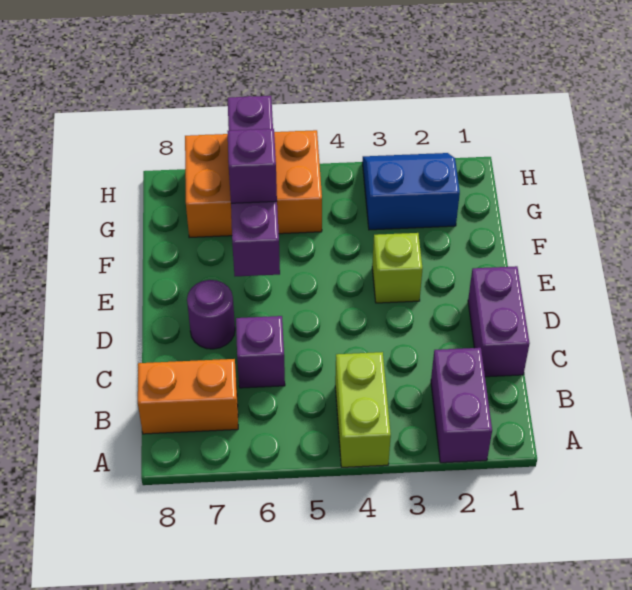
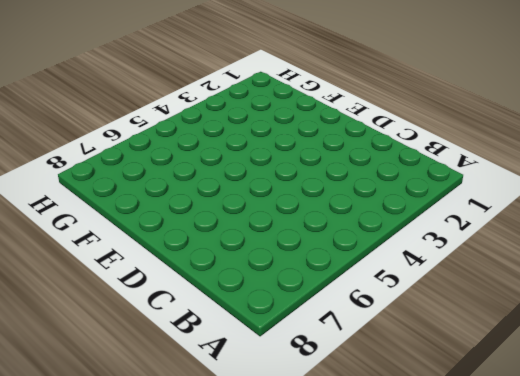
none -> purple brick A2:B2 level 1
none -> lime brick A4:B4 level 1

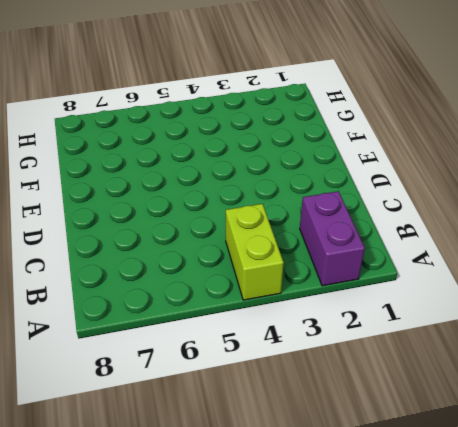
none -> orange brick B7:B8 level 1
none -> purple brick C1:D1 level 1

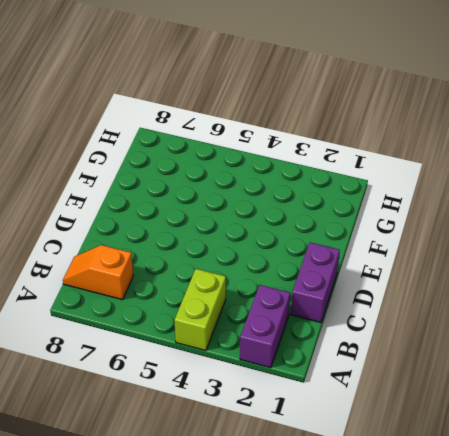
orange slope B7:B8 level 1 top 7 -> orange brick B7:B8 level 1
none -> purple brick C6 level 1
none -> purple round brick D7 level 1

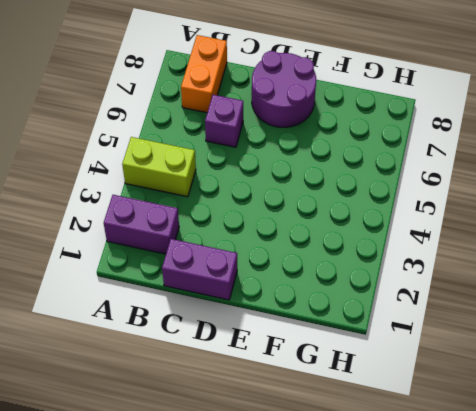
purple round brick D7:E8 level 1 -> purple round brick D7 level 1
none -> lime brick E3 level 1
none -> blue slope G2:H3 level 1 top G

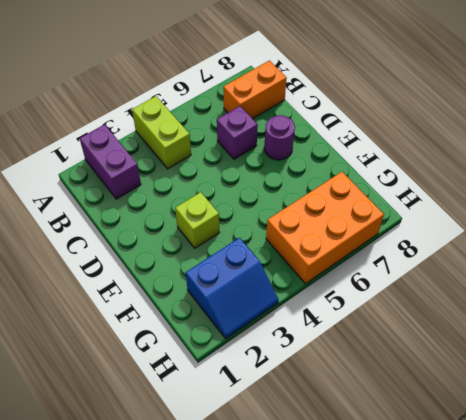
none -> purple brick C1:D1 level 1
none -> purple brick E6:H6 level 2

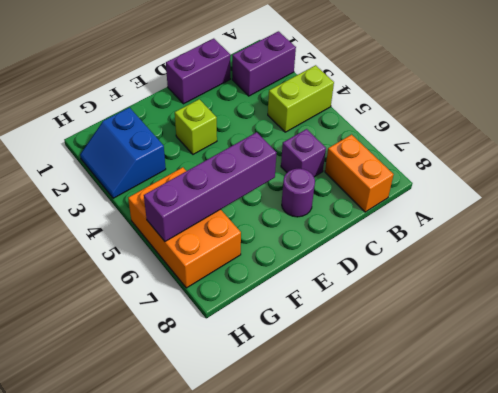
none -> purple brick F6 level 3

